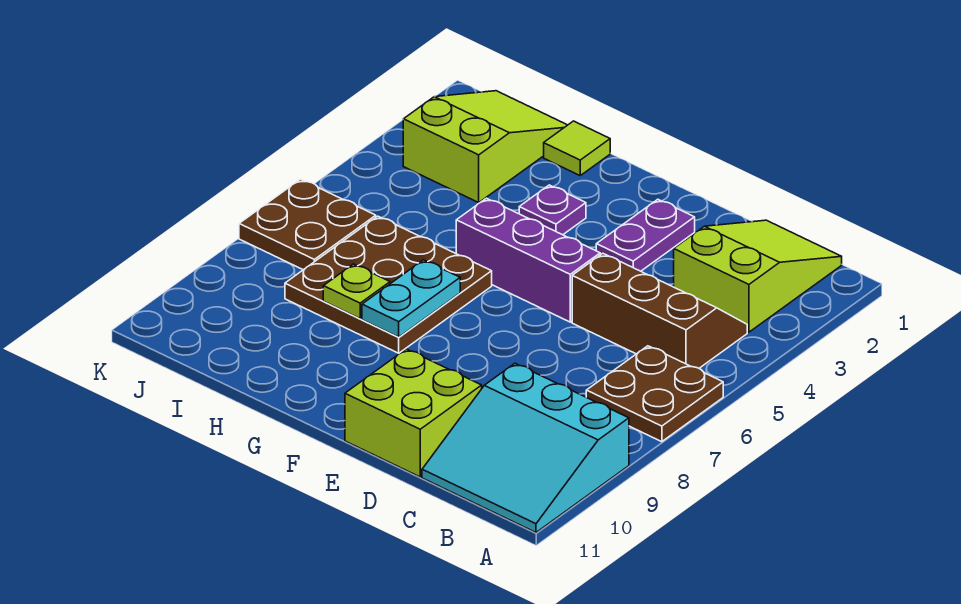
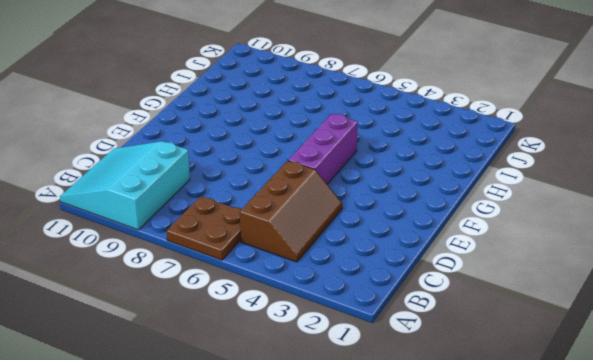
none -> lime slope B1:C3 level 1 top 3
none -> lime brick D10:E11 level 1
none -> purple plate E2:E3 level 1

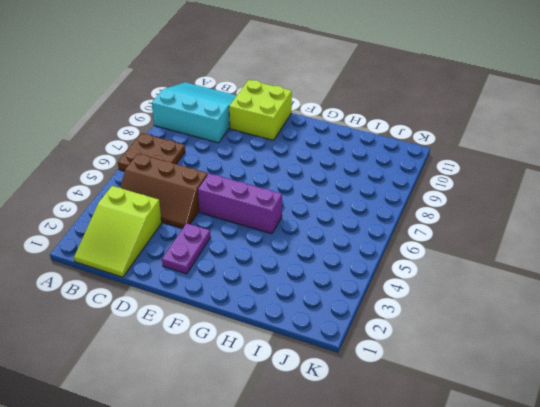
none -> purple plate G3 level 1
none -> brown plate G6:I8 level 1
none -> lime tile H1 level 1

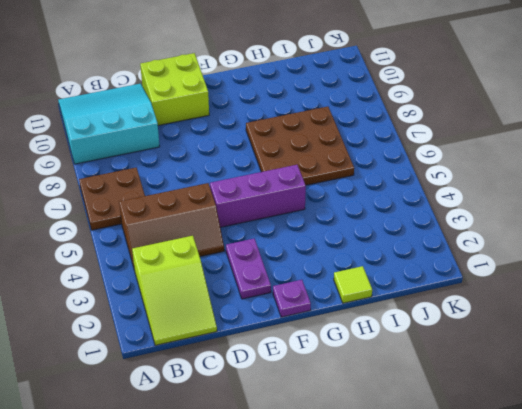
purple plate F1 level 1 -> purple plate G3 level 1
none -> lime slope I1:J3 level 1 top 3
none -> brown plate J6:K7 level 1
none -> cyan plate G7:G8 level 2

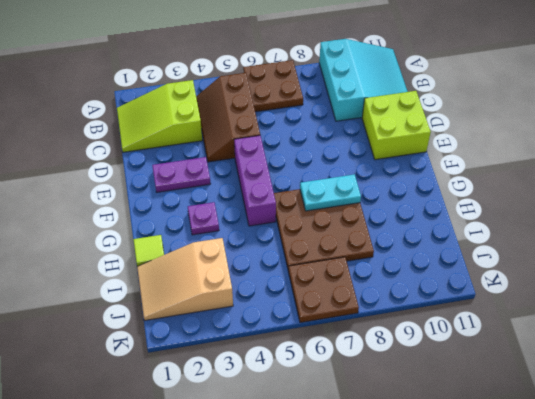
tan slope I1:J3 level 1 top 3 -> lime slope I1:J3 level 1 top 3
none -> lime plate H8 level 2

